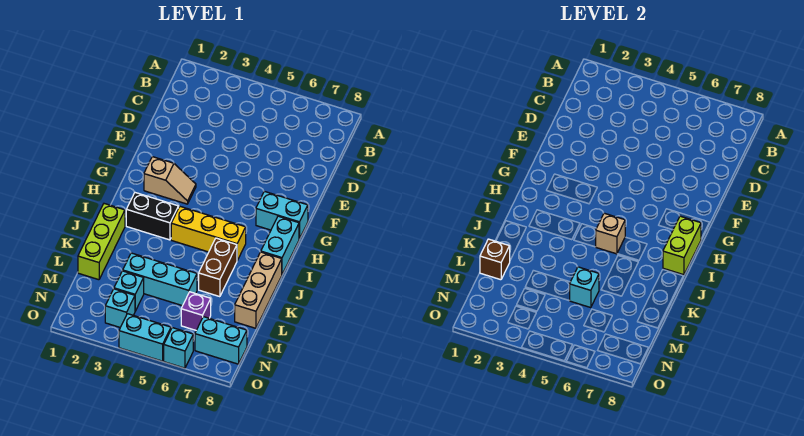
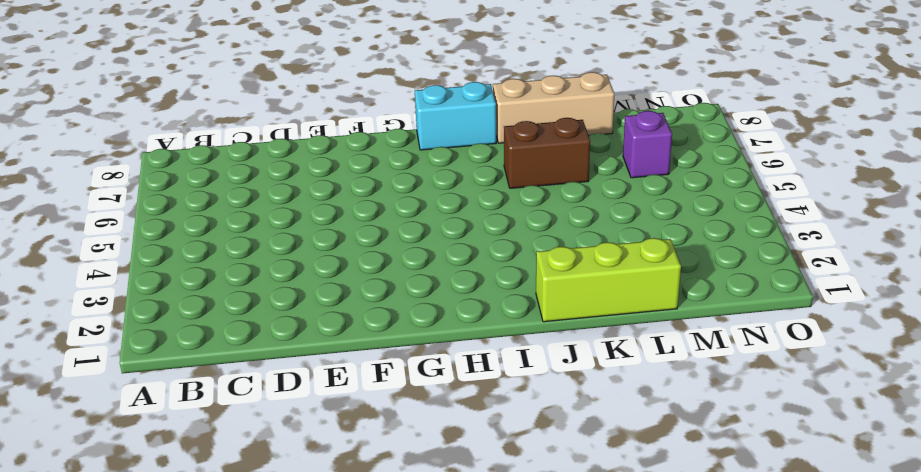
none -> tan slope G2:G3 level 1 top 2
none -> cyan brick G7:G8 level 1
none -> black brick I2:I3 level 1

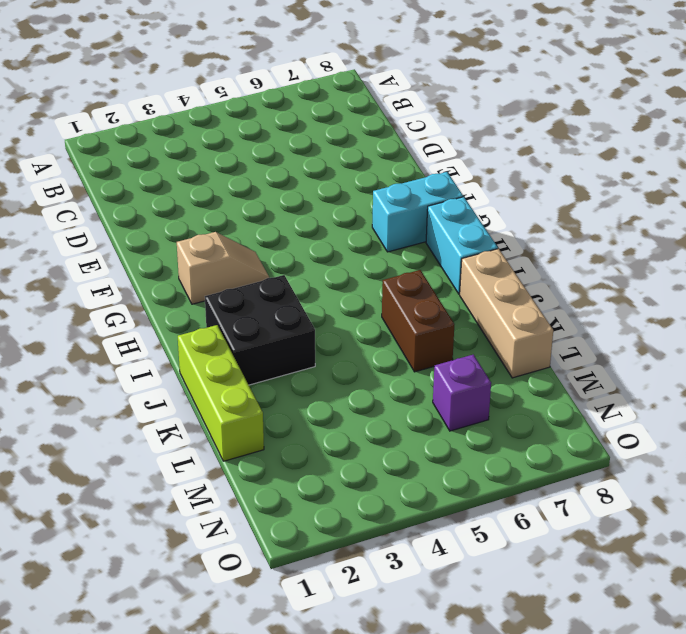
black brick I2:J3 level 1 -> black brick I2:I3 level 1
none -> yellow brick I4:I6 level 1
none -> cyan brick L3:L5 level 1
none -> cyan brick M3 level 1

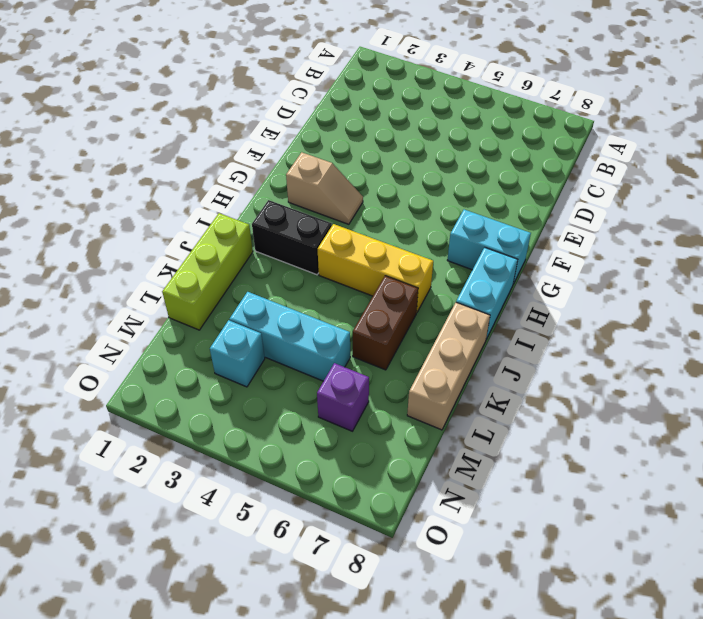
none -> cyan brick N3 level 1
none -> cyan brick N7:N8 level 1
none -> cyan brick O4:O5 level 1

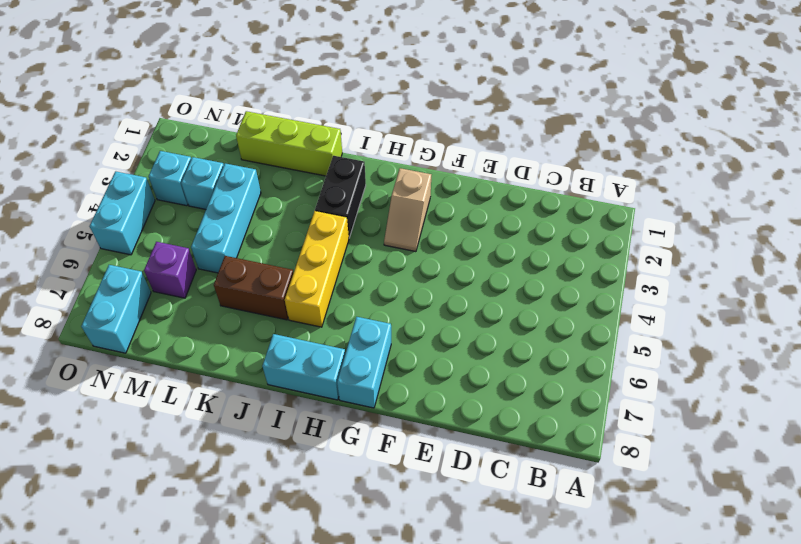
none -> tan brick J8:L8 level 1
none -> cyan brick O6 level 1
none -> lime brick H8:I8 level 2

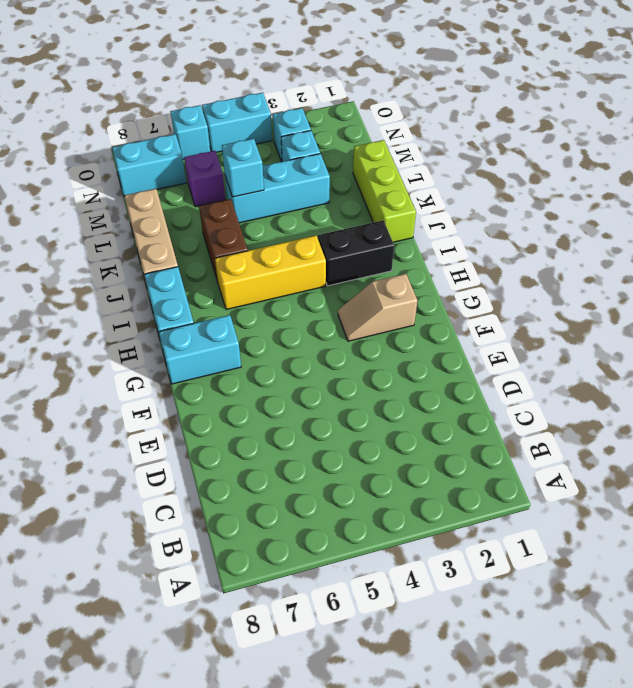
none -> lime brick H8:I8 level 2
none -> tan brick I5 level 2
none -> brown brick L1 level 2

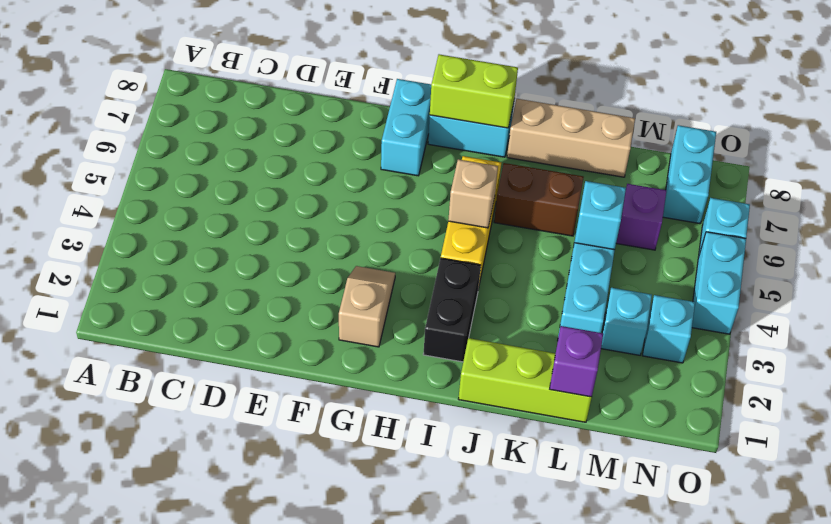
purple brick L1 level 2 -> brown brick L1 level 2

